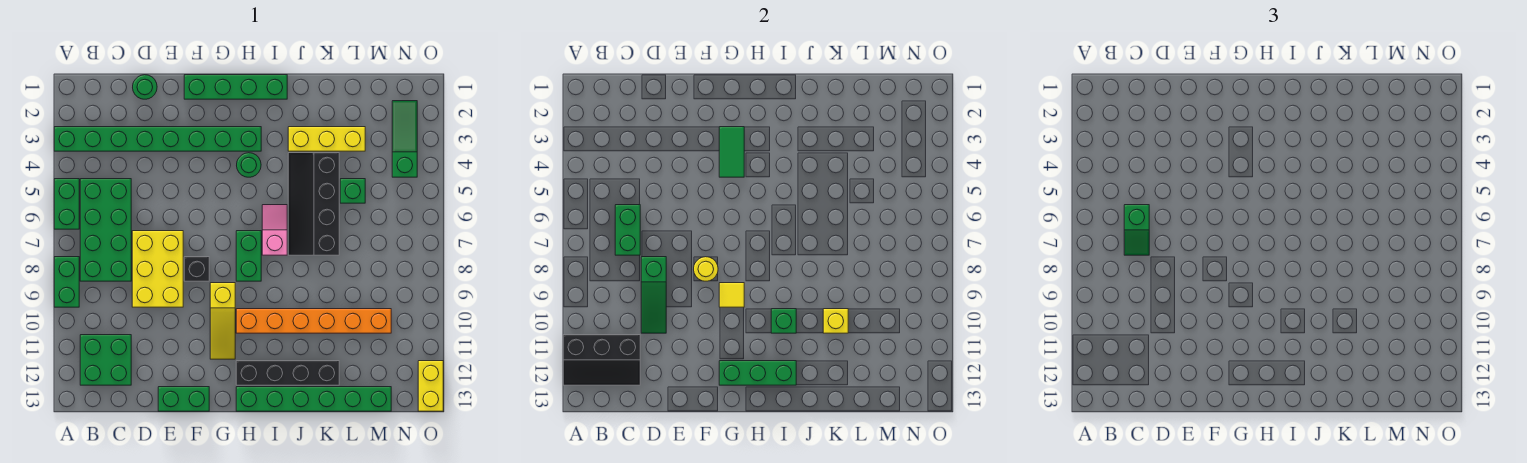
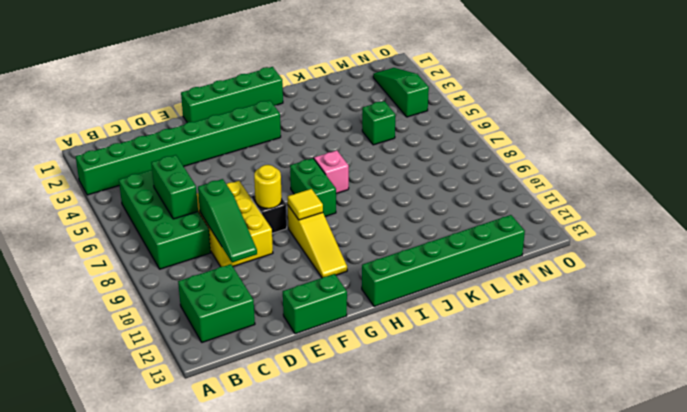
none -> green brick A5:A6 level 1
none -> green brick A8:A9 level 1
none -> green round brick D1 level 1
none -> green round brick H4 level 1

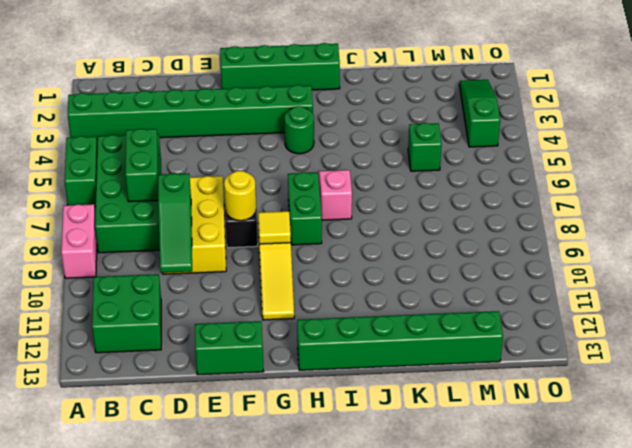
pink brick A8:A9 level 1 -> green brick A8:A9 level 1
none -> green round brick D1 level 1
none -> orange brick H10:M10 level 1
none -> black brick H12:K12 level 1
none -> yellow brick J3:L3 level 1

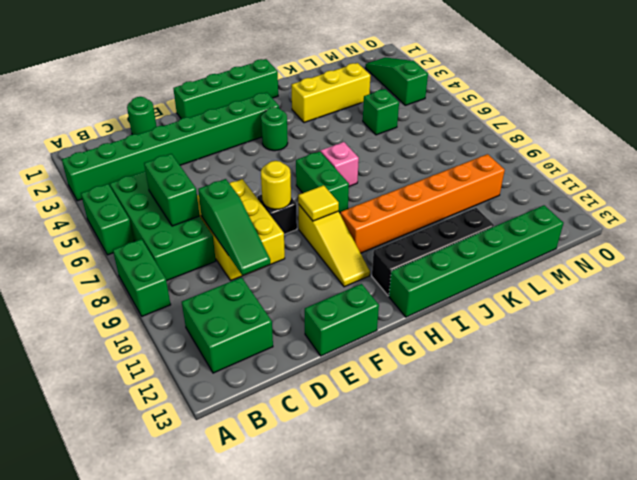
none -> black slope J4:K7 level 1 top K
none -> yellow brick O12:O13 level 1
none -> black slope A11:C12 level 2 top 11
none -> green tile G3:G4 level 2

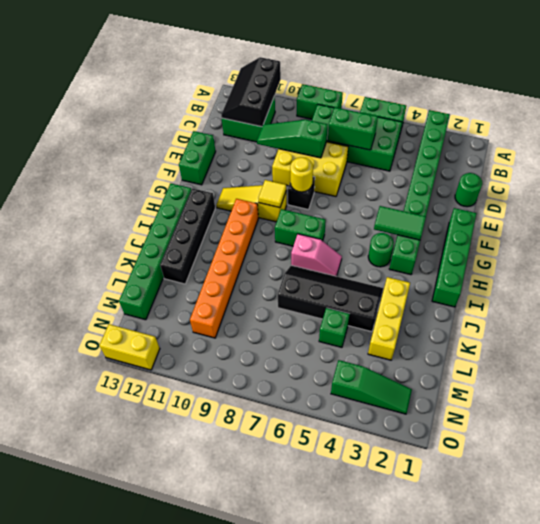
none -> green brick G12:I12 level 2
none -> green brick I10 level 2
none -> yellow brick K10 level 2
none -> green slope C6:C7 level 3 top 6

